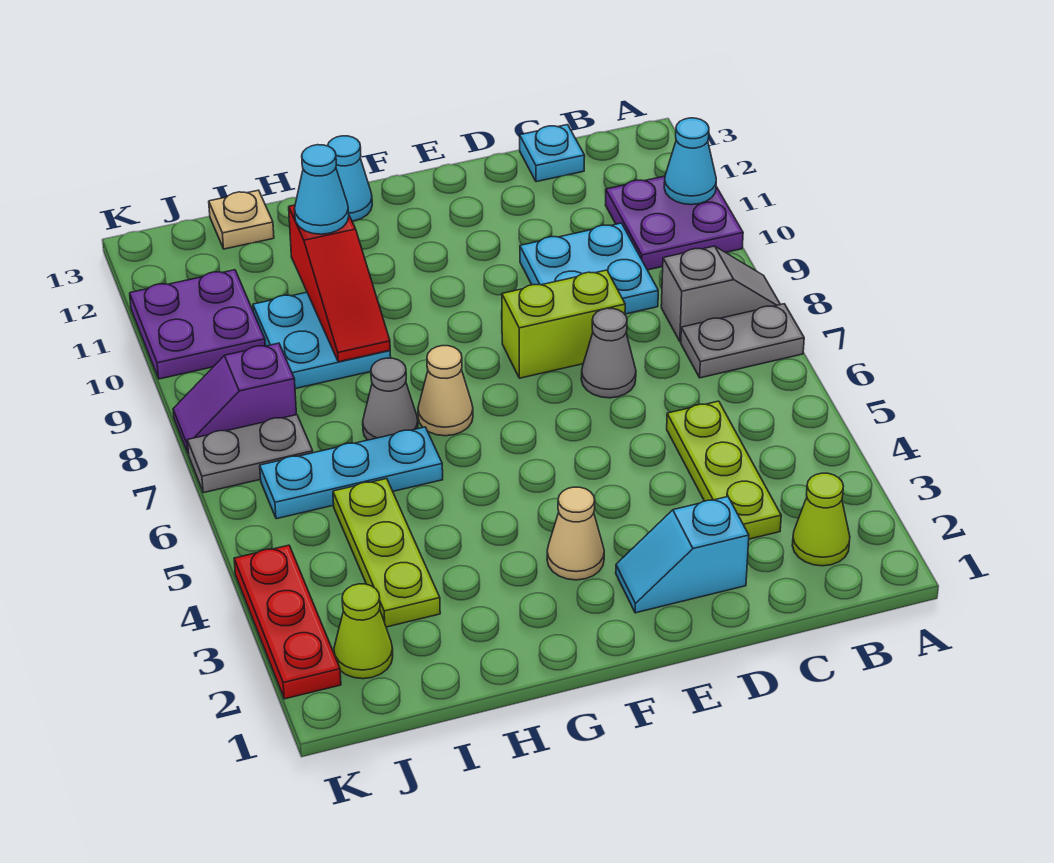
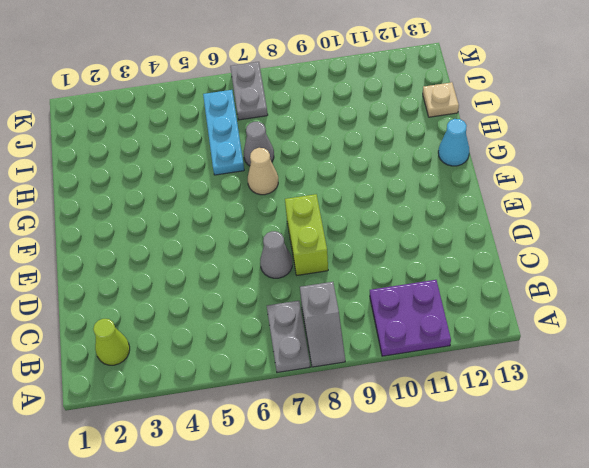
none -> lime plate C3:C5 level 1
none -> cyan plate C9:D10 level 1
none -> cyan plate C13 level 1

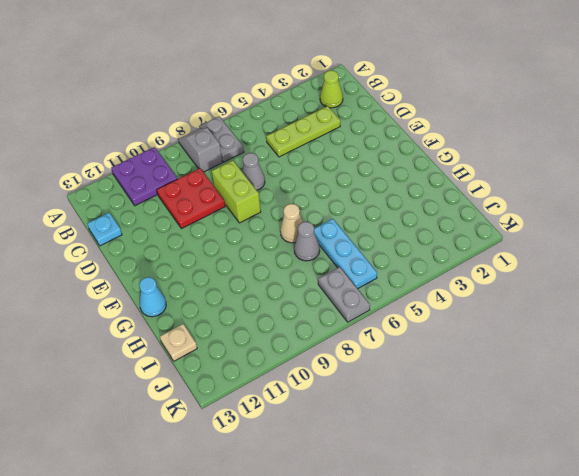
red plate C9:D10 level 1 -> cyan plate C9:D10 level 1
none -> cyan slope D2:E2 level 1 top D
none -> tan cone F3 level 1
none -> cyan plate H9:I10 level 1

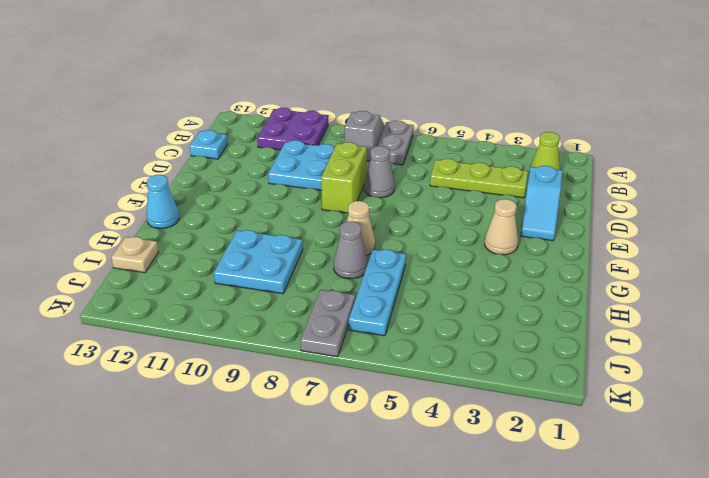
none -> lime plate I3:I5 level 1
none -> lime cone J2 level 1
none -> purple slope J8:K8 level 1 top J

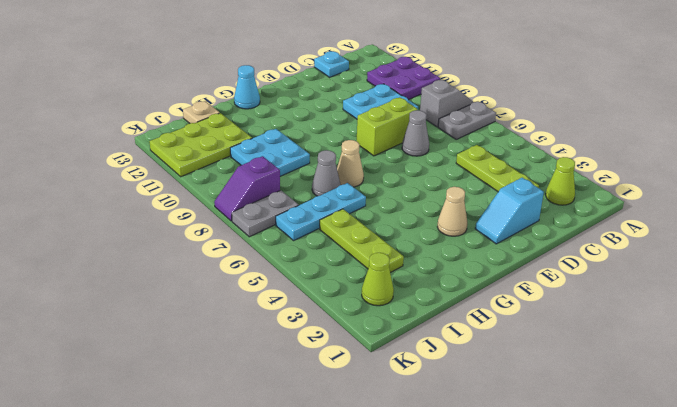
lime plate I11:K12 level 1 -> purple plate J10:K11 level 1
none -> red plate K2:K4 level 1
none -> cyan cone A11 level 2
none -> red slope H9:H11 level 2 top 11

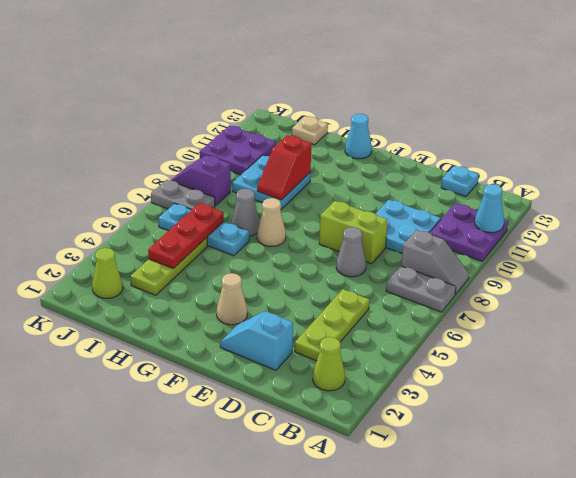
red slope H9:H10 level 2 top 10 -> red slope H9:H11 level 2 top 11
red plate I4:I6 level 2 -> red plate K2:K4 level 1
none -> cyan cone H11 level 3

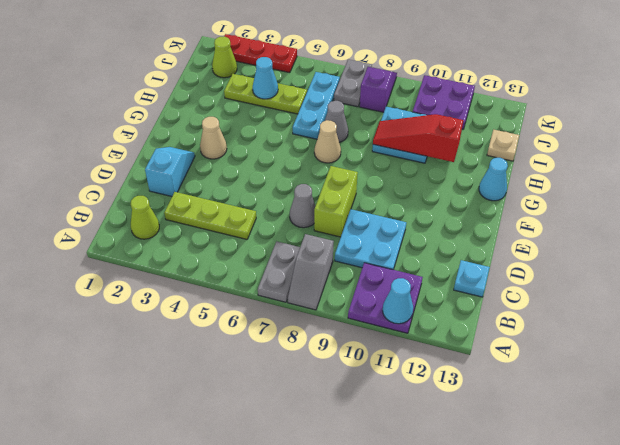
cyan cone I4 level 2 -> cyan cone H11 level 3

